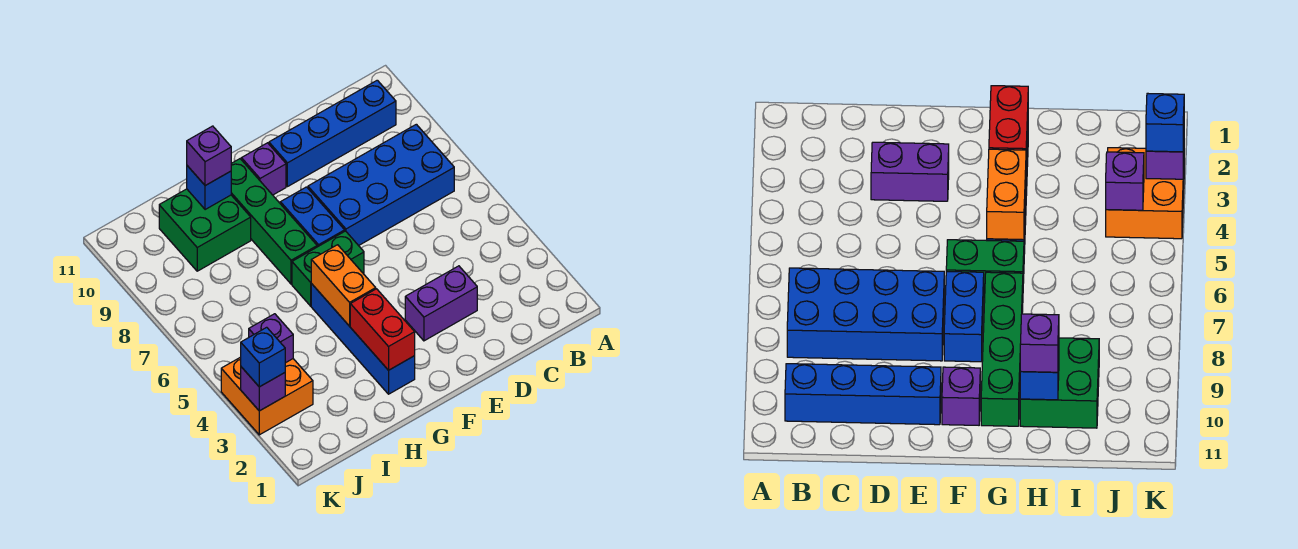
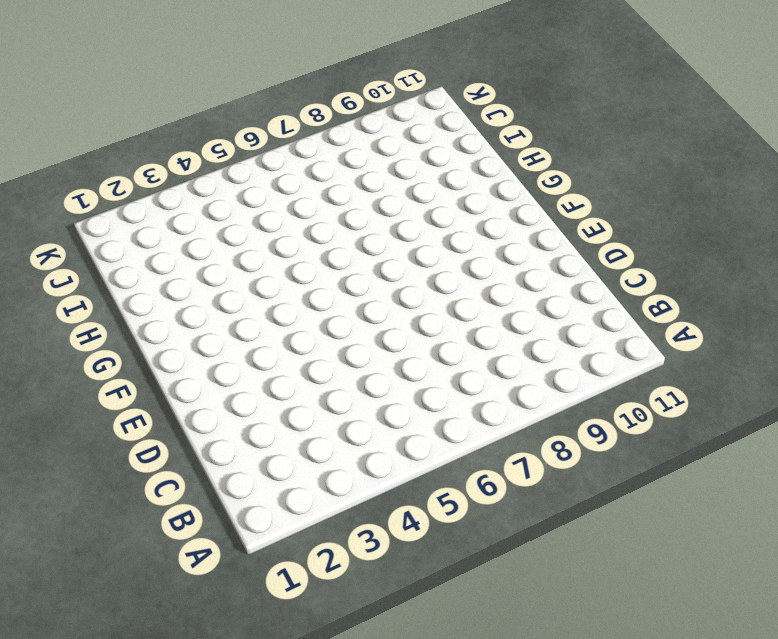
none -> blue brick B7:E8 level 1
none -> blue brick B10:E10 level 1
none -> purple brick D3:E3 level 1

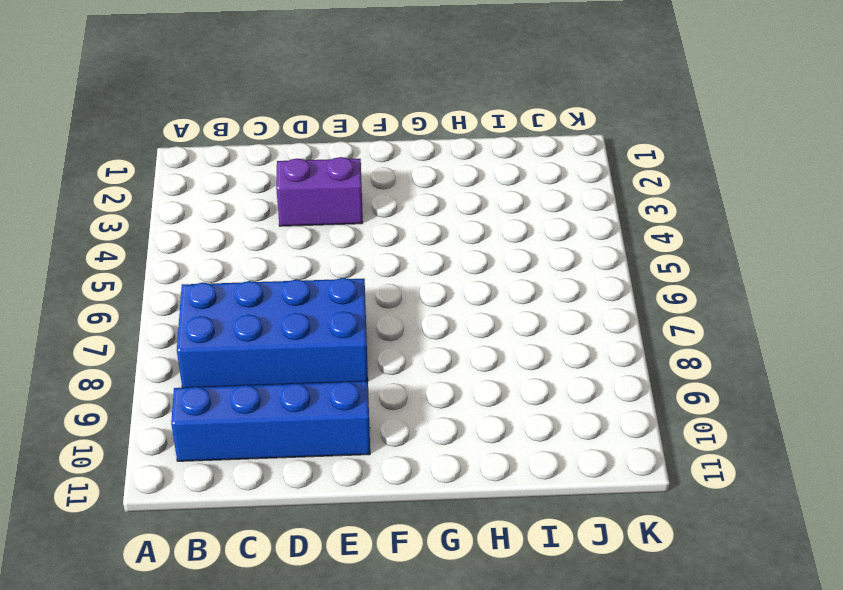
none -> green brick F6:G6 level 1
none -> blue brick F7:F8 level 1
none -> purple brick F10 level 1

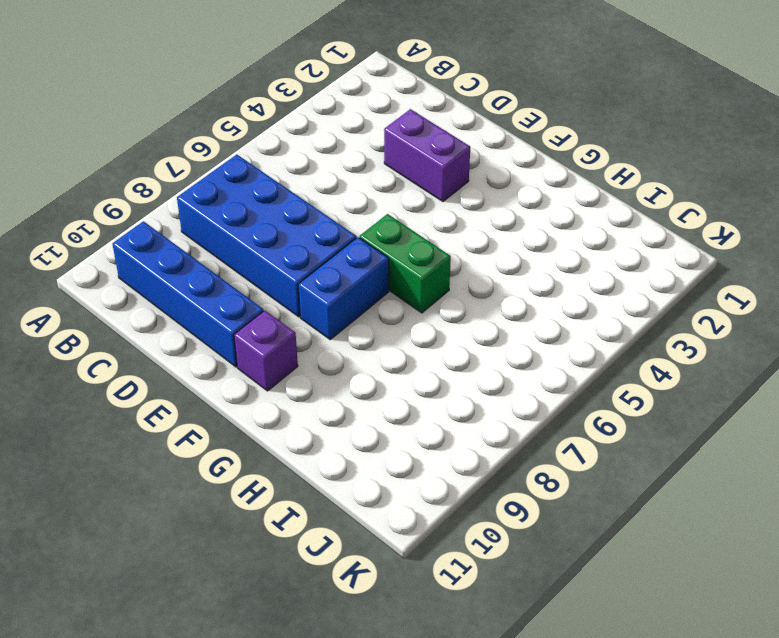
none -> blue brick G2:G5 level 1
none -> green brick G7:G10 level 1
none -> green brick H9:I10 level 1

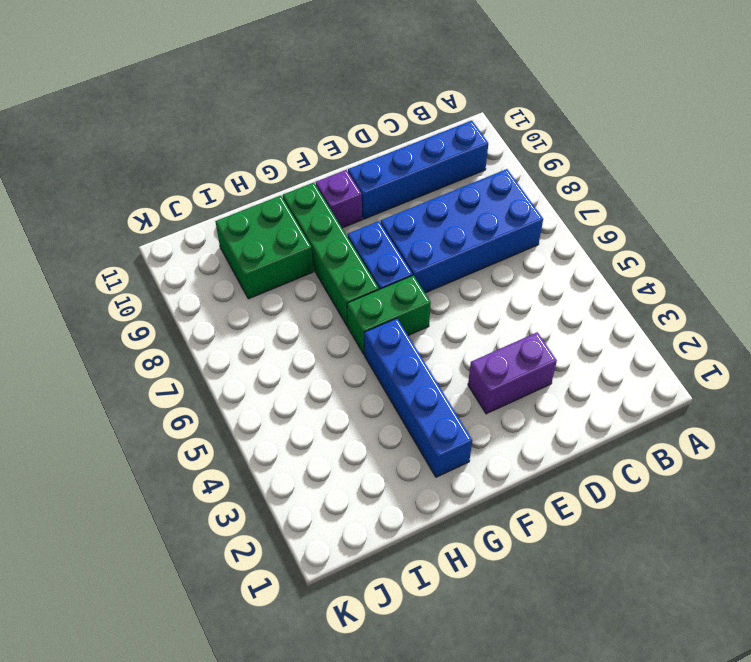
none -> orange brick J3:K4 level 1
none -> red brick G2:G3 level 2
none -> orange brick G4:G5 level 2

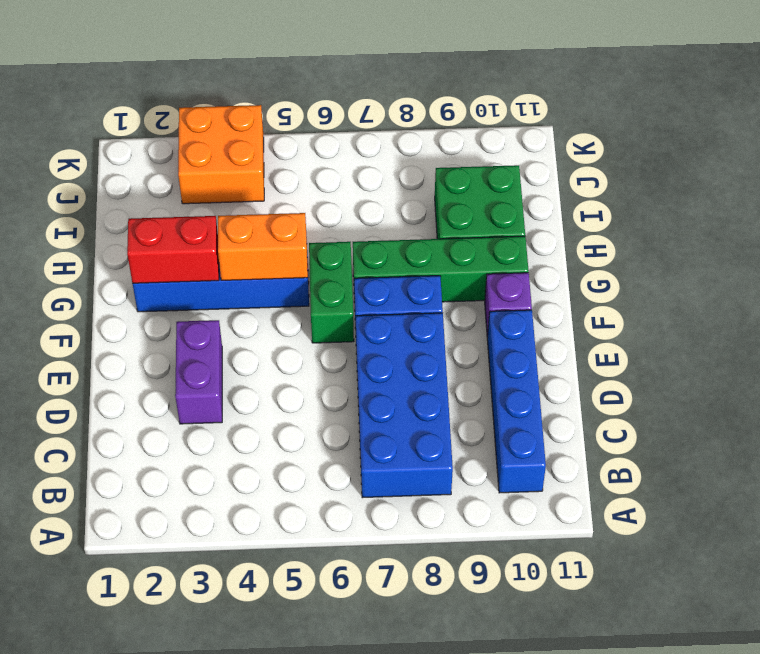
none -> blue brick H10 level 2
none -> purple brick J4 level 2
none -> purple brick K3 level 2

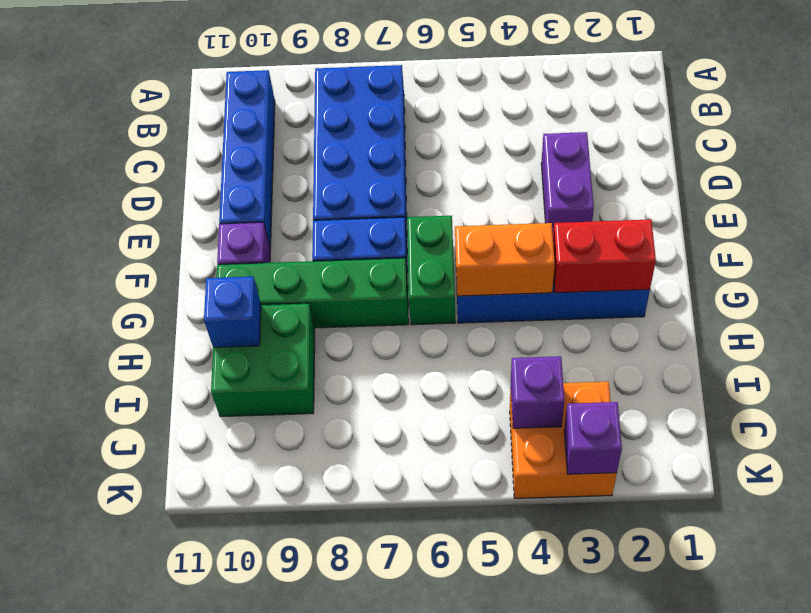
none -> purple brick H10 level 3
none -> blue brick K3 level 3

